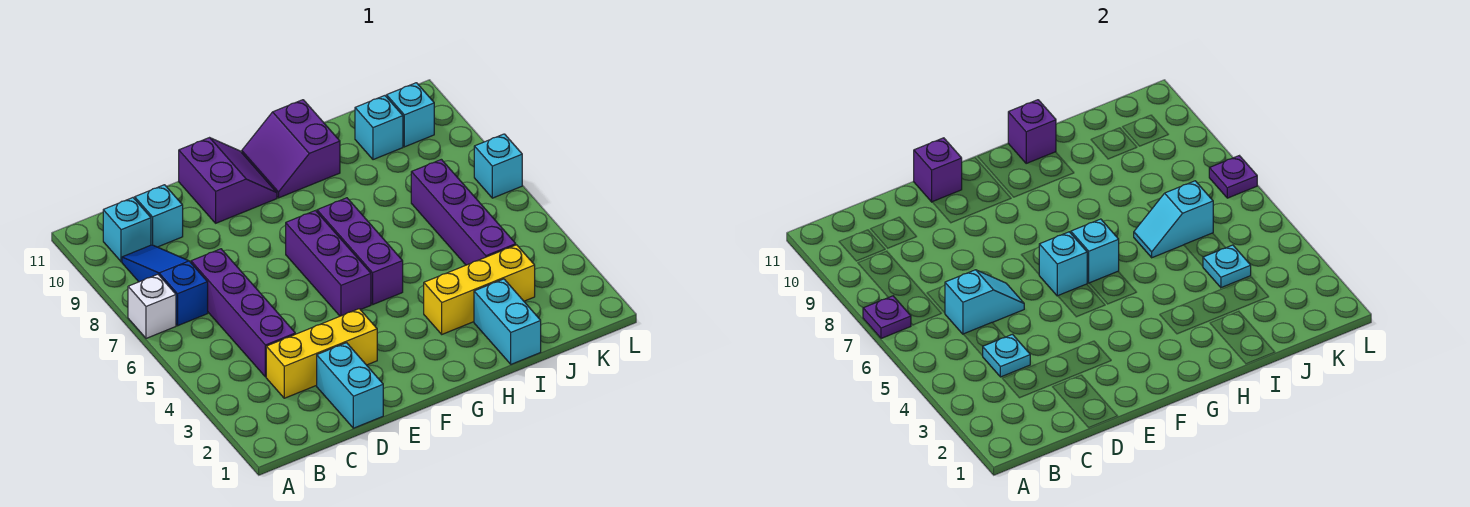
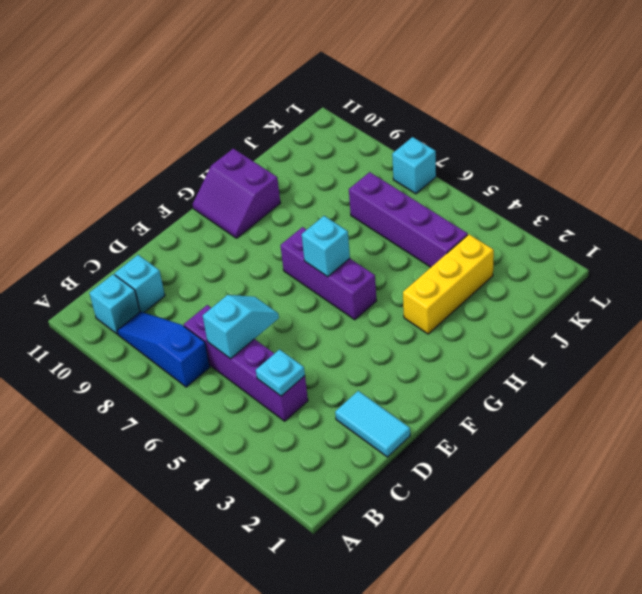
cyan tile D1:D2 level 1 -> cyan brick D1:D2 level 1
none -> white brick A7 level 1
none -> yellow brick C3:E3 level 1
none -> purple slope E10:F11 level 1 top E

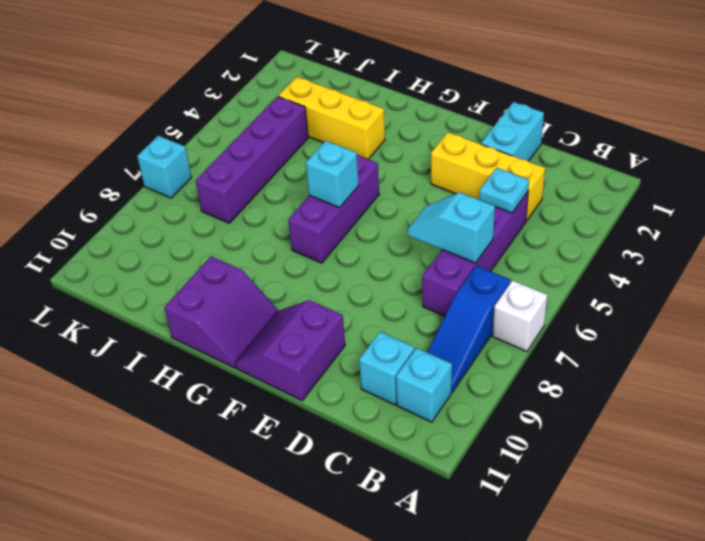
none -> purple brick F5:F7 level 1
none -> cyan brick I1:I2 level 1
none -> cyan brick J10 level 1

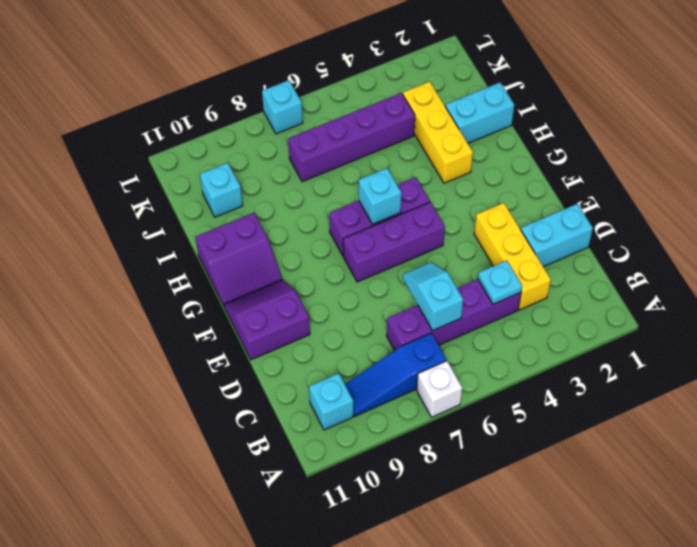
none -> cyan brick C10 level 1
none -> cyan brick K10 level 1
none -> purple plate A7 level 2

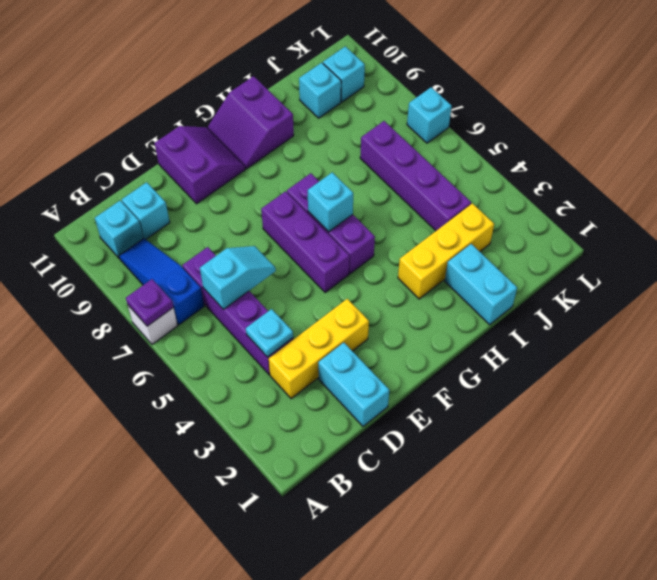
none -> purple brick E11 level 2
none -> cyan brick F6 level 2
none -> purple brick H11 level 2

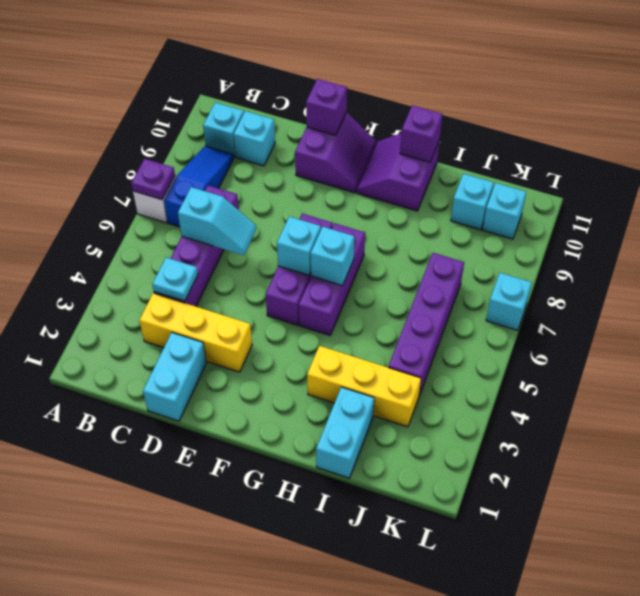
none -> cyan slope I6:J6 level 2 top J
none -> cyan plate J4 level 2
none -> purple plate L7 level 2

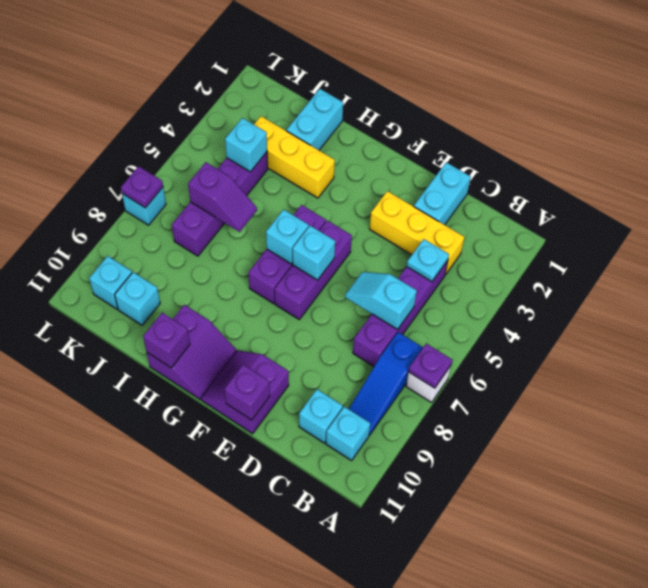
purple slope I6:J6 level 2 top J -> cyan slope I6:J6 level 2 top J
cyan brick J4 level 2 -> cyan plate J4 level 2

